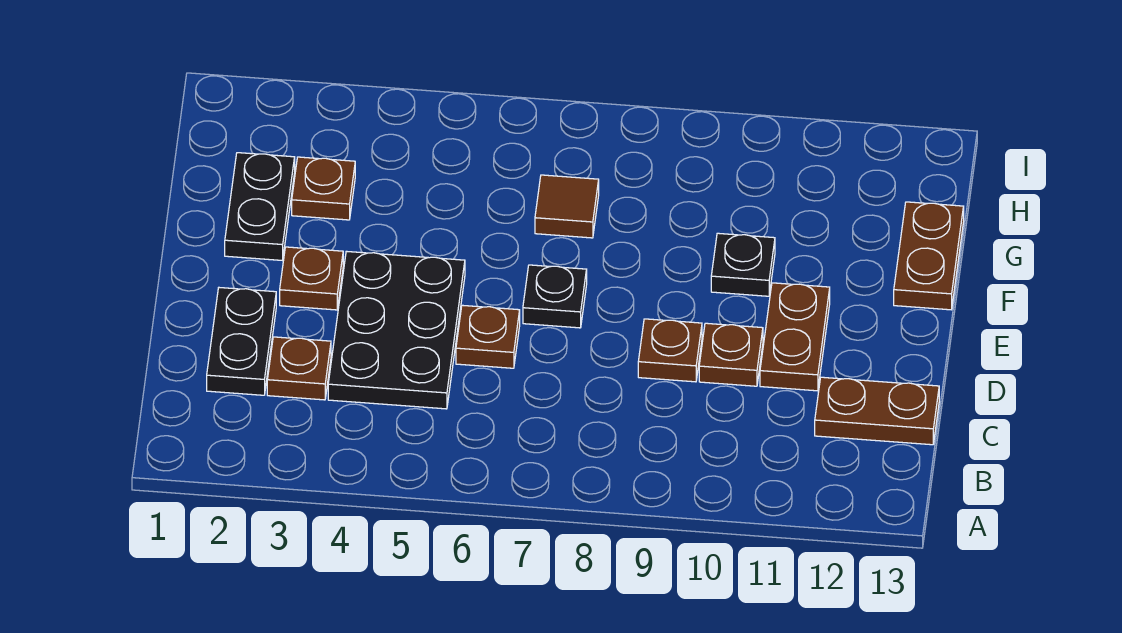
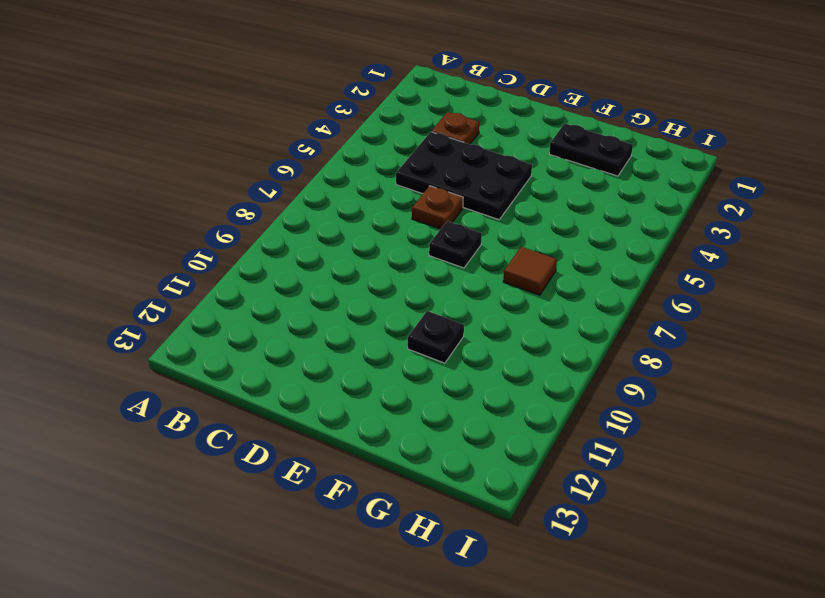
none -> black plate C2:D2 level 1
none -> brown plate C12:C13 level 1
none -> brown plate D9 level 1

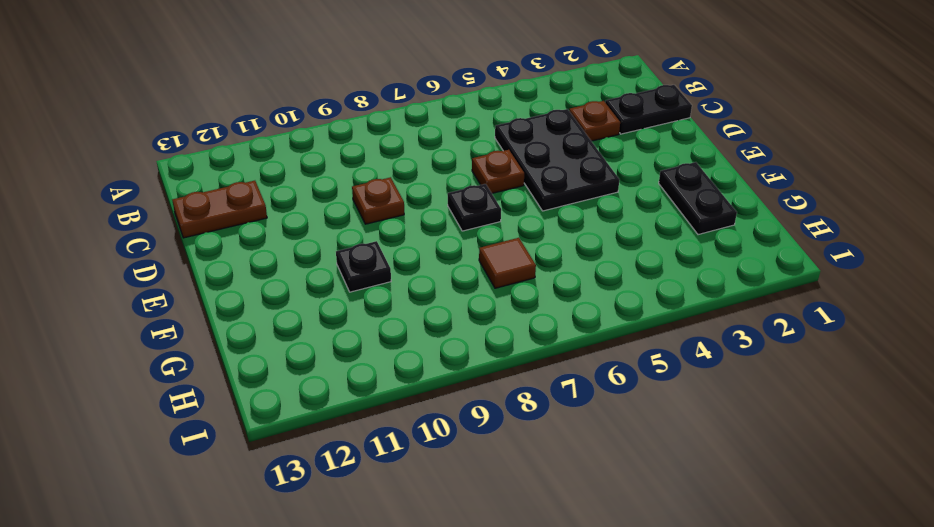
black plate C1:C2 level 1 -> black plate C2:D2 level 1
none -> brown plate D10 level 1
none -> brown plate D11:E11 level 1
none -> brown plate E3 level 1

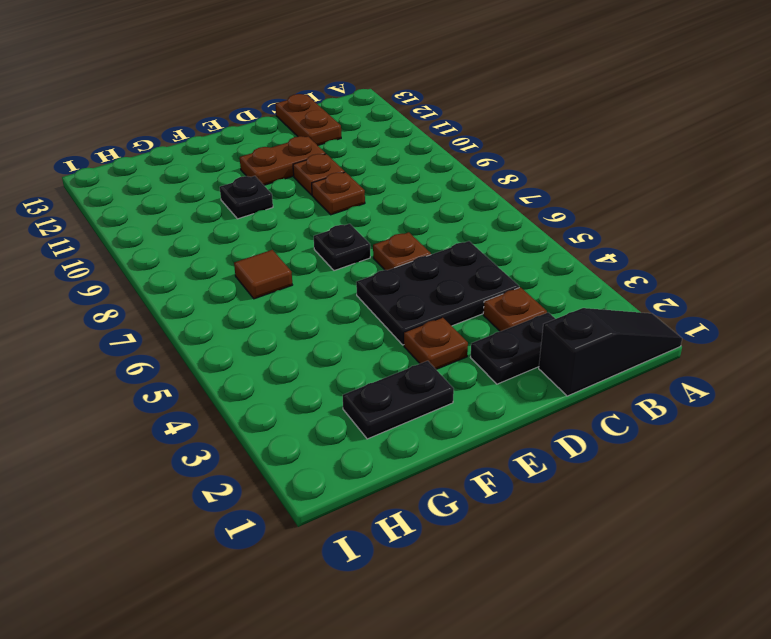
black slope A1:C1 level 1 top C -> none
none -> brown plate F13:G13 level 1
none -> brown plate G3 level 1

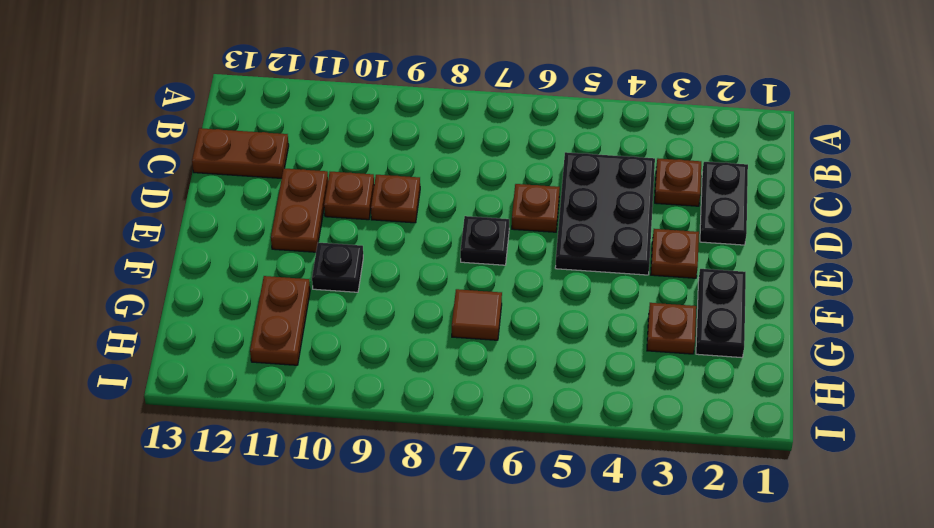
brown plate G11:H11 level 1 -> brown plate F13:G13 level 1

